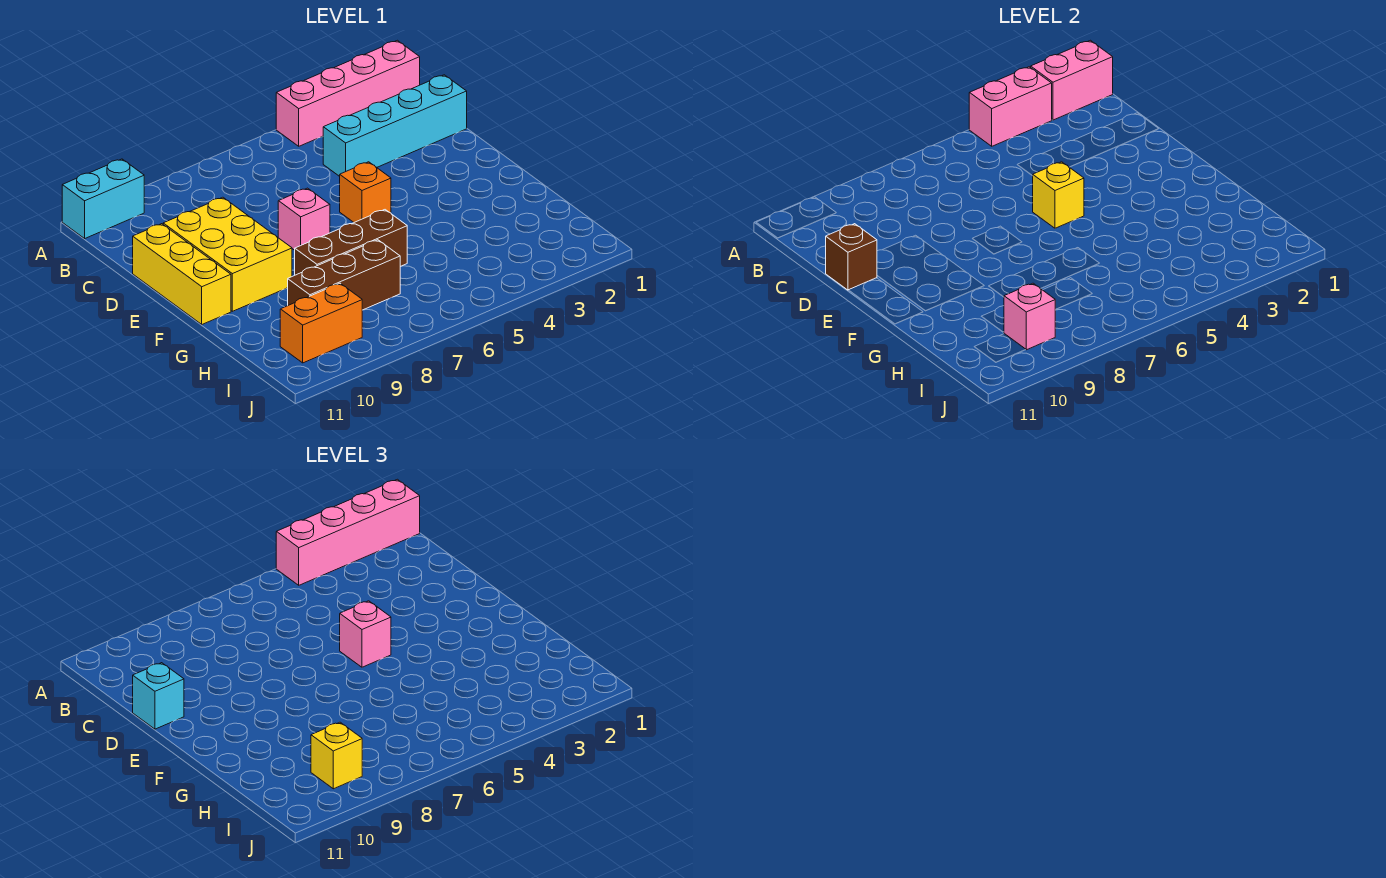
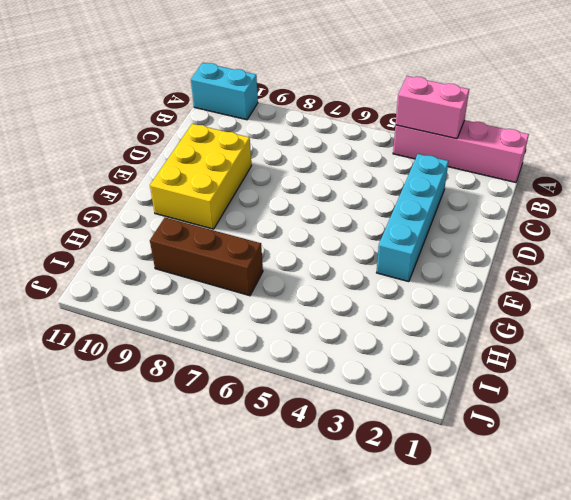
cyan brick C3:F3 level 1 -> cyan brick C1:C4 level 1
none -> yellow brick D11:F11 level 1
none -> orange brick E5 level 1
none -> pink brick E7 level 1

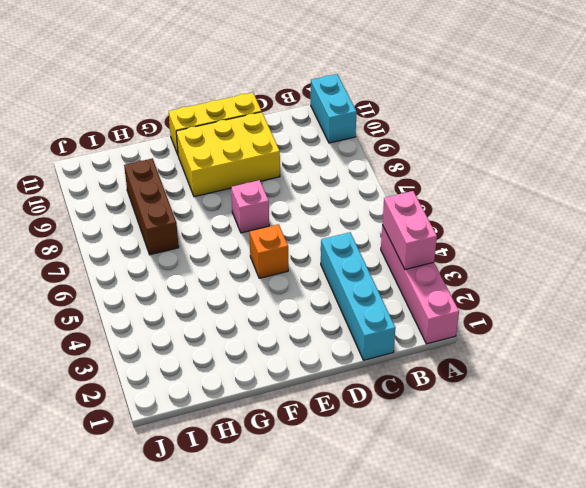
none -> brown brick G6:G8 level 1
none -> orange brick I9:I10 level 1
none -> pink brick A1:A2 level 2

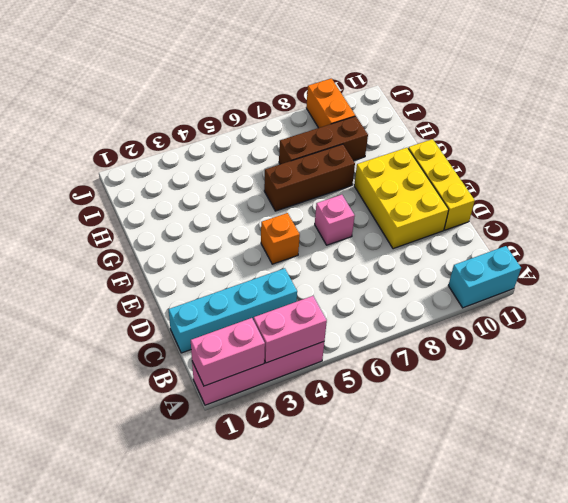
orange brick I9:J9 level 1 -> orange brick I9:I10 level 1
none -> brown brick D11 level 2
none -> yellow brick E5 level 2
none -> pink brick I9 level 2

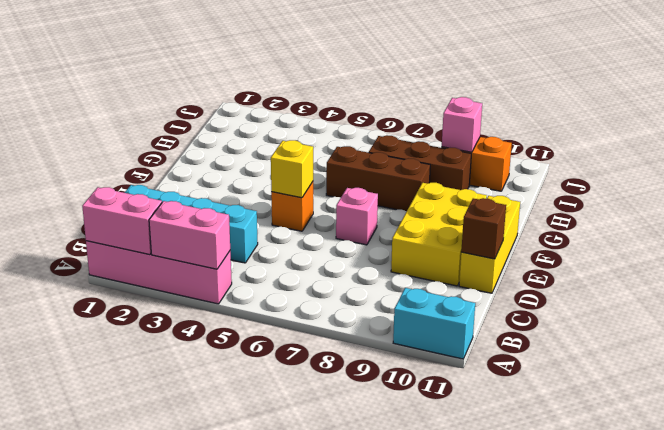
none -> pink brick A1:A4 level 3
none -> cyan brick D11 level 3
none -> pink brick E5 level 3

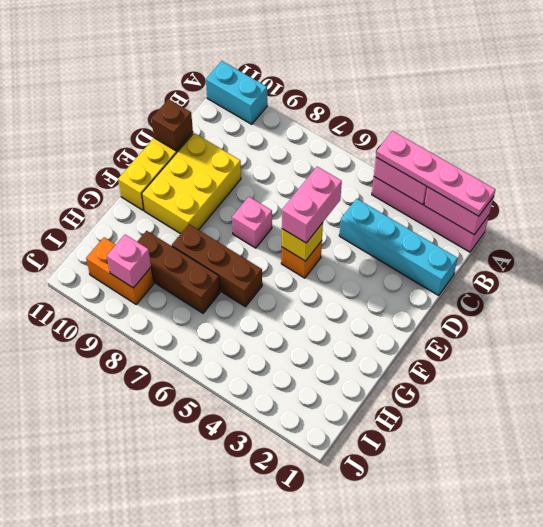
pink plate A1:A4 level 3 -> pink brick A1:A4 level 3
pink brick D5:E5 level 3 -> pink brick E5 level 3
none -> cyan brick D11 level 3
none -> yellow brick I9 level 3

